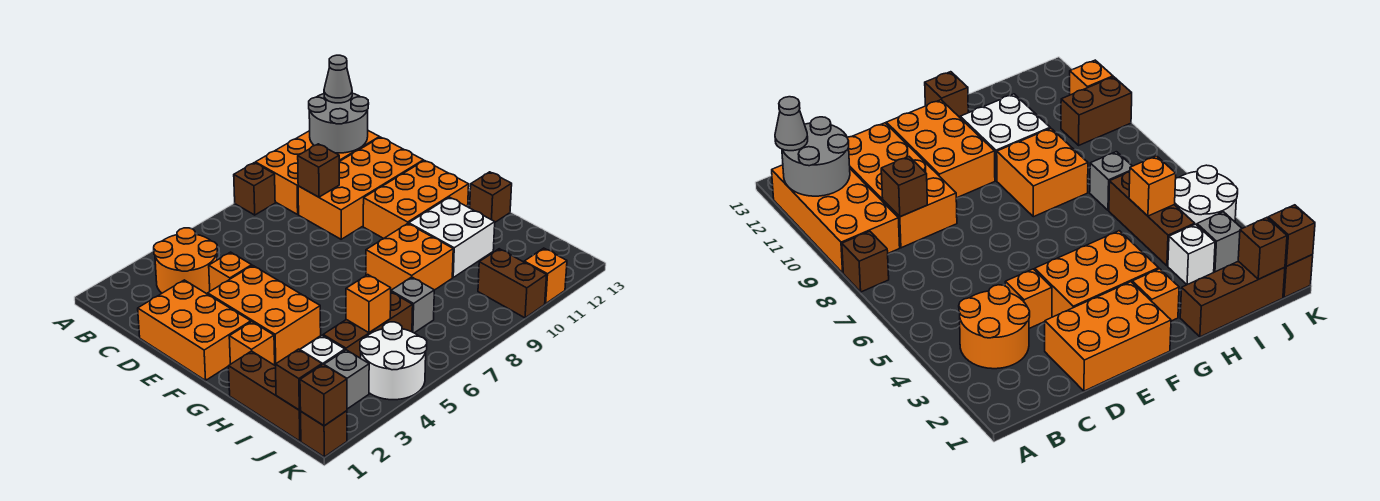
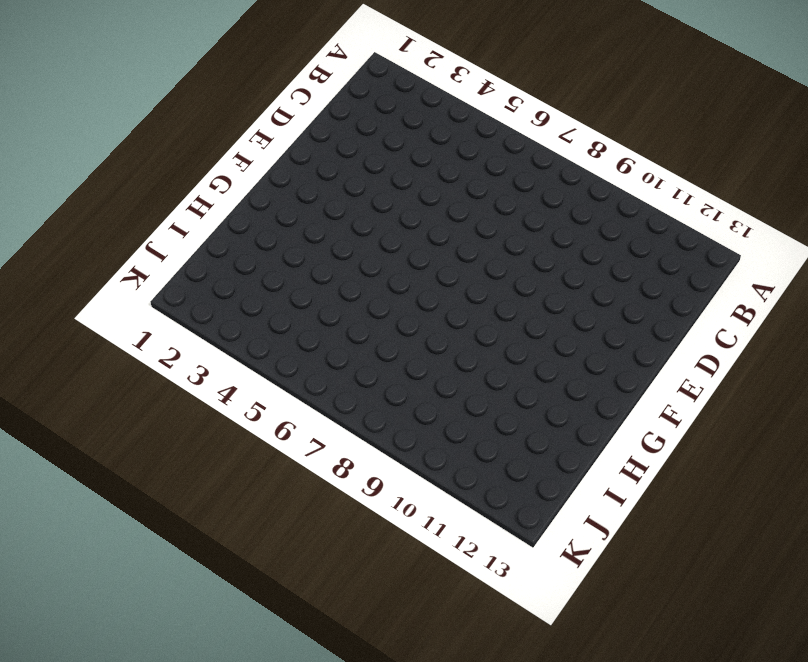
none -> brown brick A8 level 1
none -> orange brick A9:B12 level 1
none -> orange round brick B3:C4 level 1

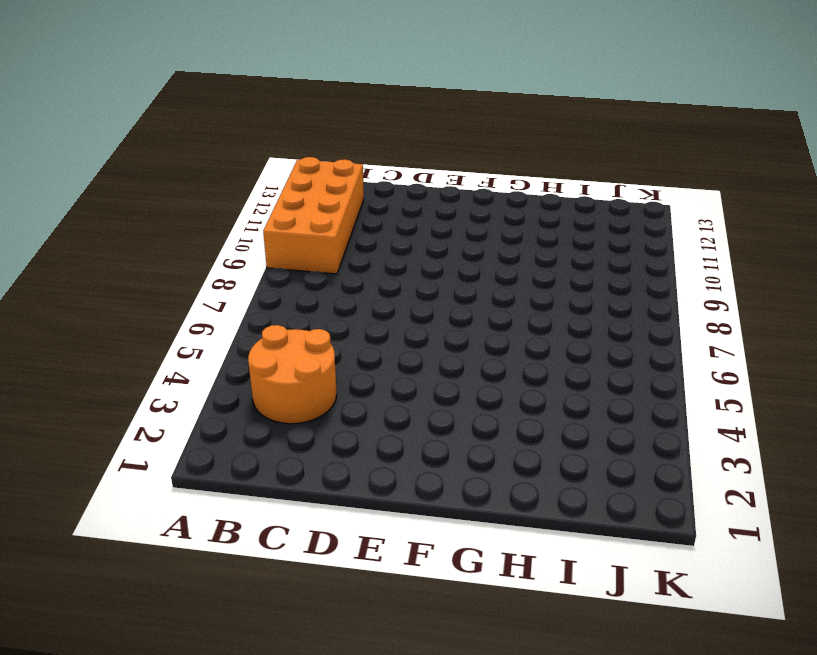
none -> brown brick A8 level 1
none -> orange brick C9:D12 level 1
none -> orange brick D1:F2 level 1

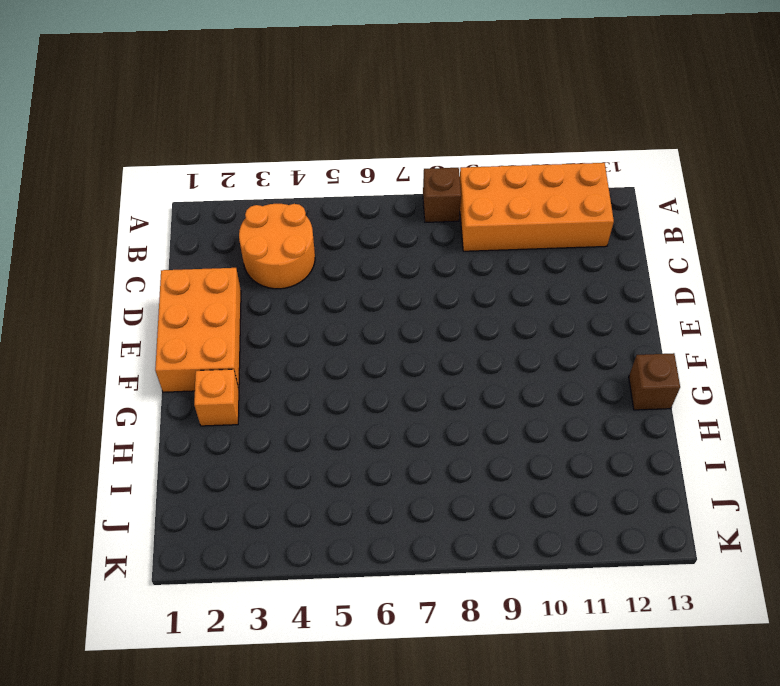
none -> orange brick C9:D12 level 1
none -> orange brick D4 level 1
none -> orange brick E3:G4 level 1

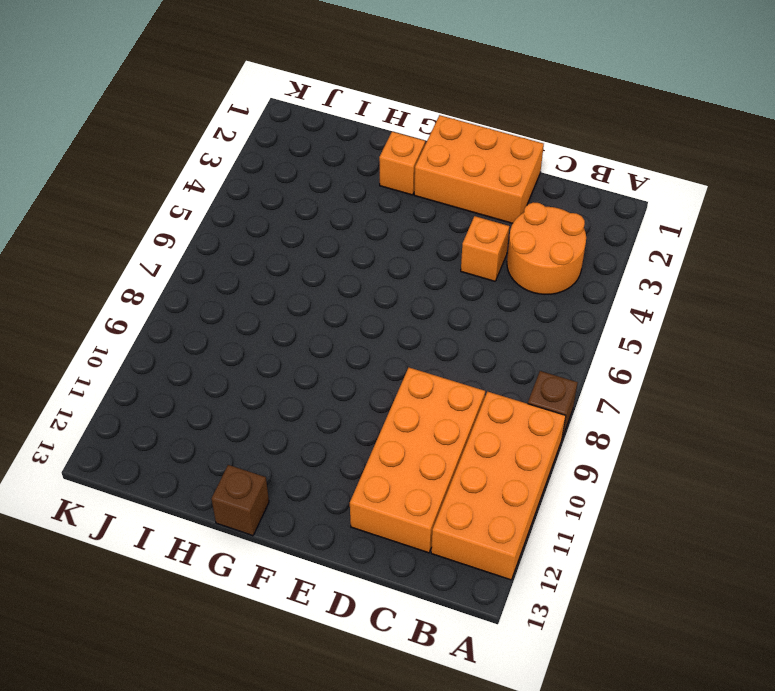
none -> orange brick E3:G4 level 1
none -> orange brick E10:F12 level 1
none -> orange brick G8:H9 level 1

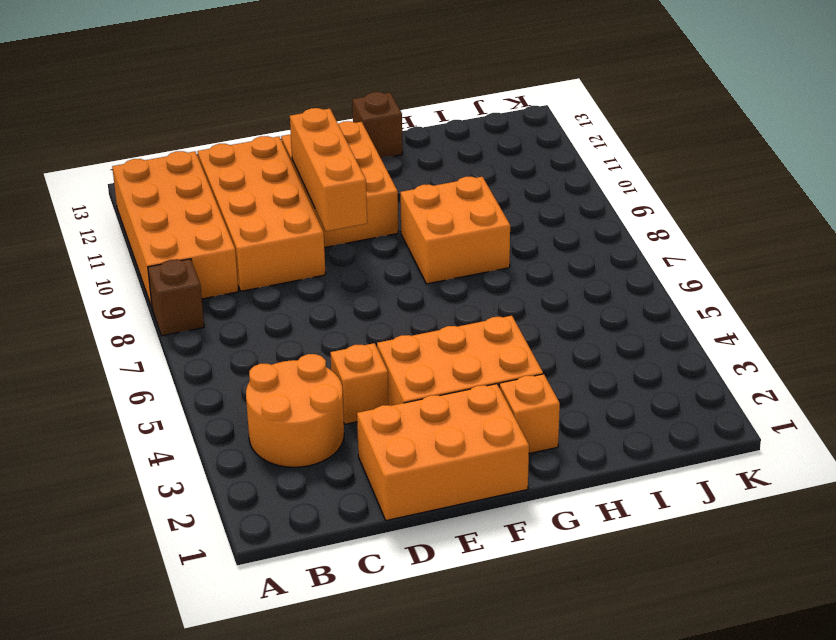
orange brick E9:E11 level 2 -> none
none -> white brick G10:H11 level 1
none -> brown brick H1:J1 level 1
none -> white brick I3 level 1

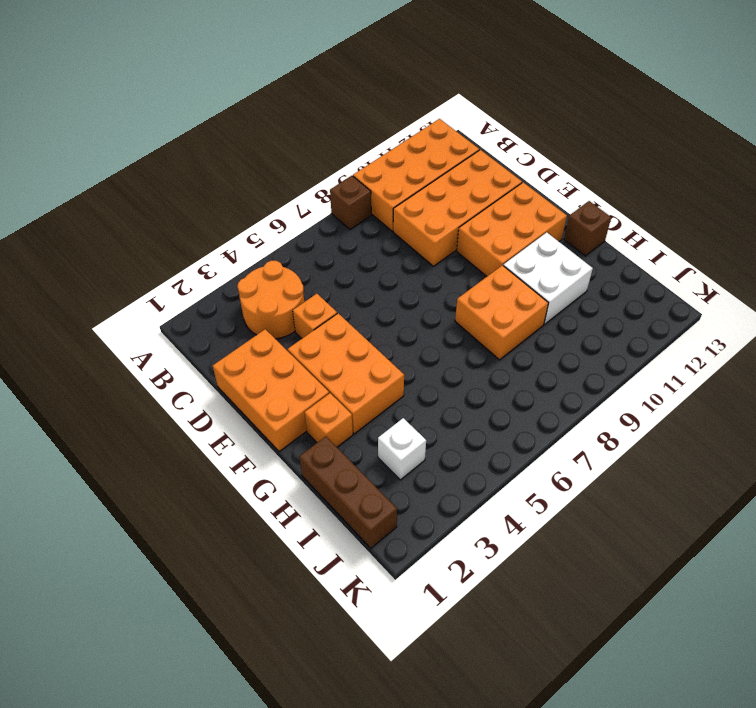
none -> brown brick I4:I6 level 1
none -> grey brick I7 level 1
none -> grey brick J3 level 1

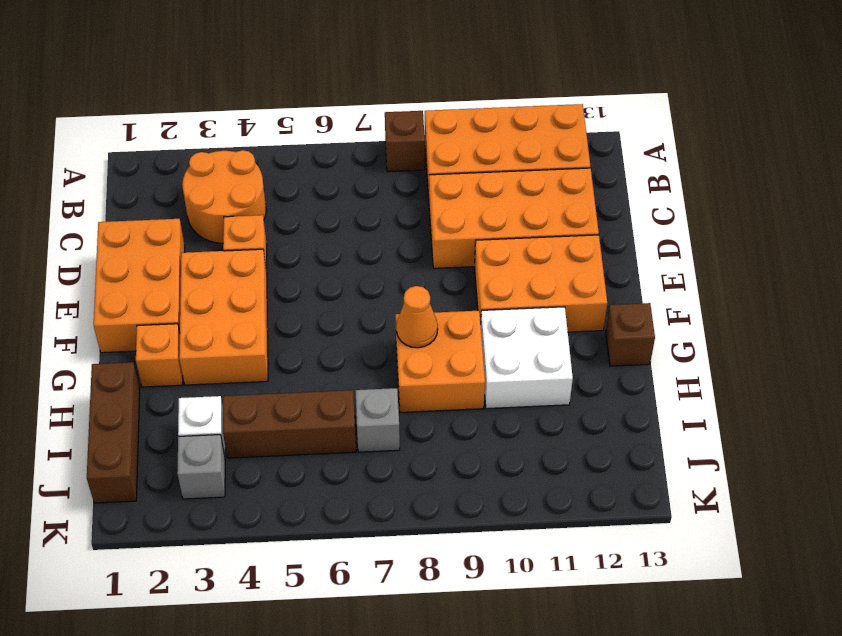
orange cone G8 level 2 -> none
none -> white round brick J4:K5 level 1
none -> brown brick J10:K10 level 1
none -> brown brick K1 level 1

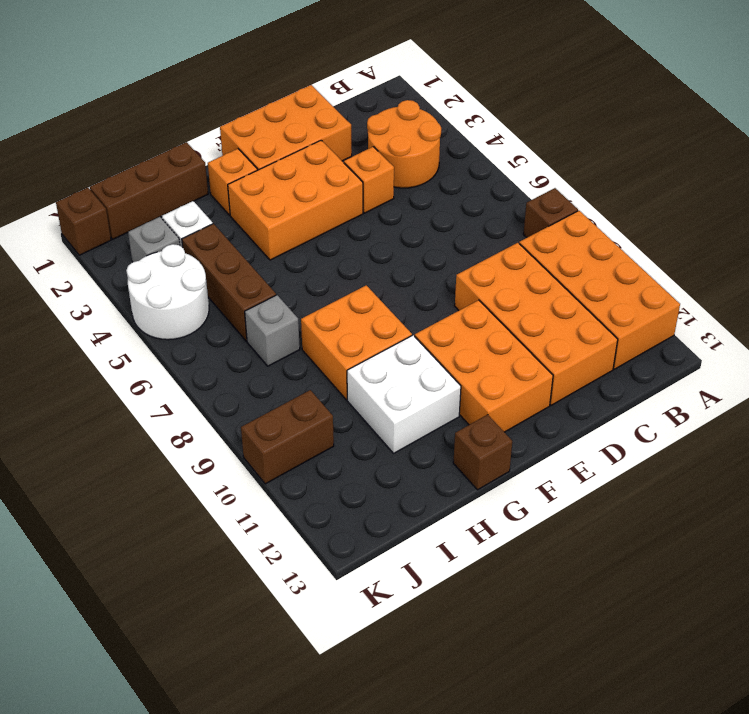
none -> orange brick K11 level 1
none -> grey round brick A11:B12 level 2
none -> brown brick C9 level 2

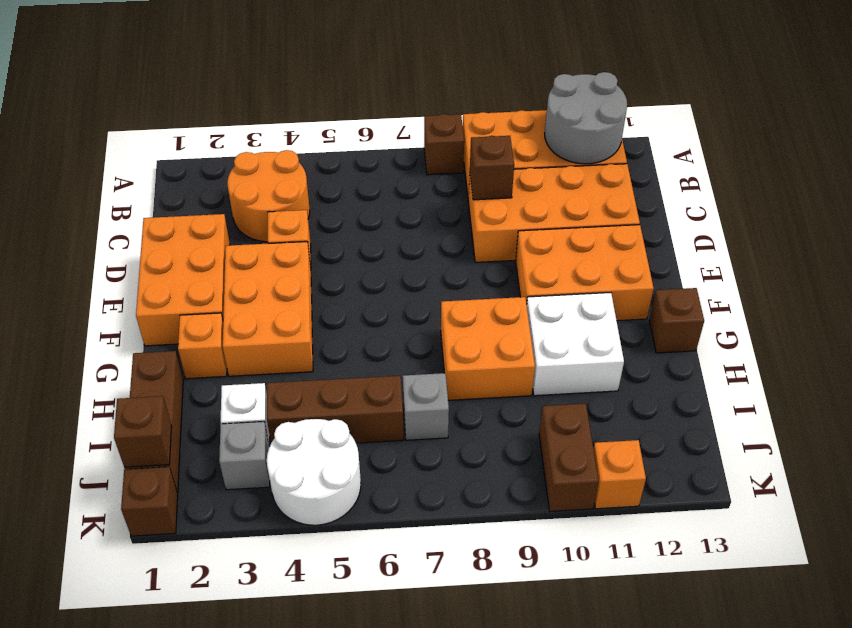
none -> orange brick I5 level 2
none -> brown brick K1 level 2
none -> grey cone A12 level 3

